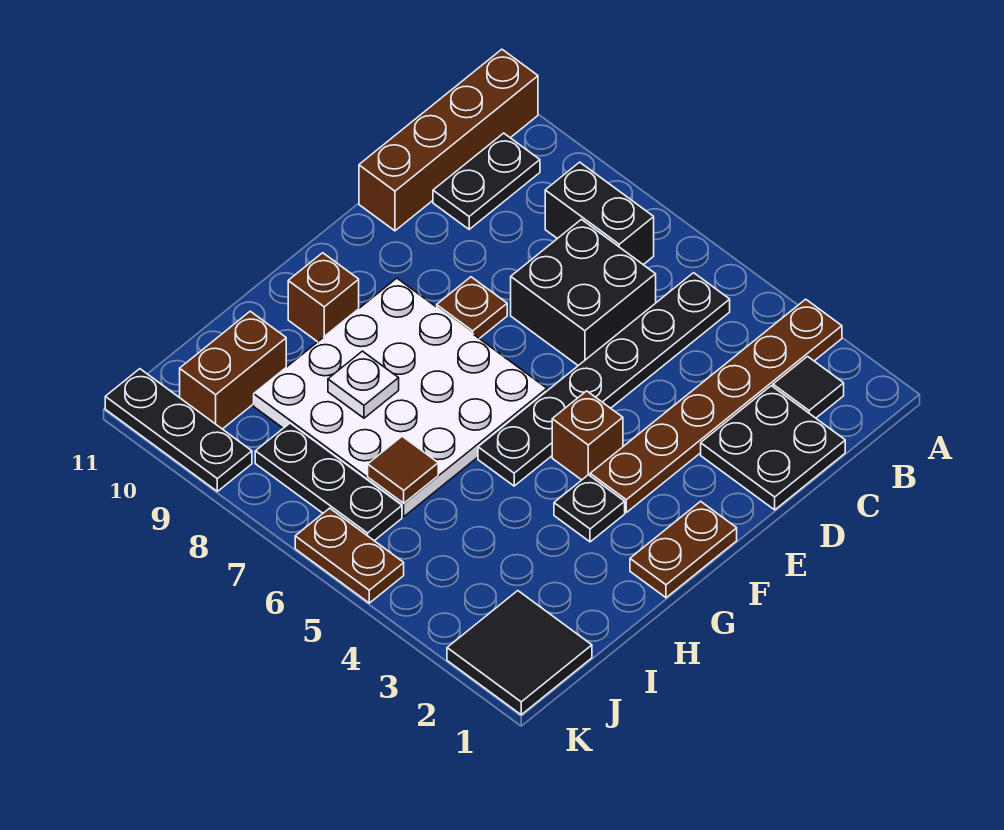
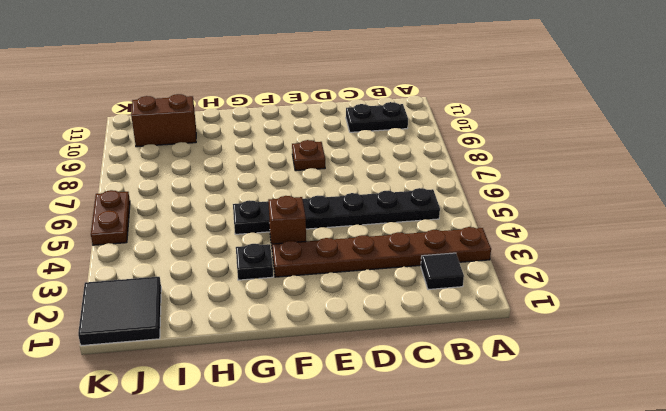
none -> brown brick A11:D11 level 1
none -> black brick B7:B8 level 1
none -> black plate C1:D2 level 1

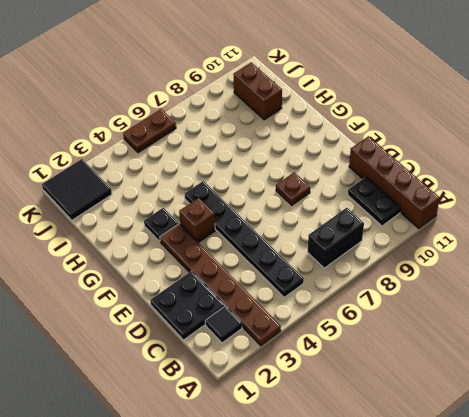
none -> black brick C6:D7 level 1
none -> brown plate F1:G1 level 1
none -> white plate F6:I9 level 1

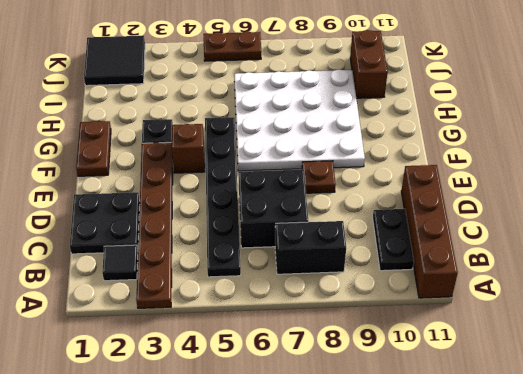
none -> brown brick G10 level 1
none -> black plate J6:J8 level 1
none -> black plate K9:K11 level 1

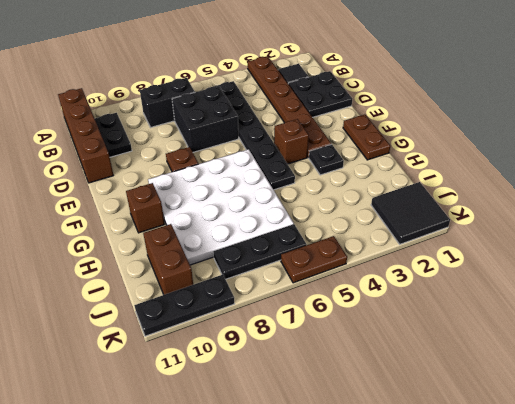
none -> white plate H8 level 2
none -> brown tile I6 level 2

